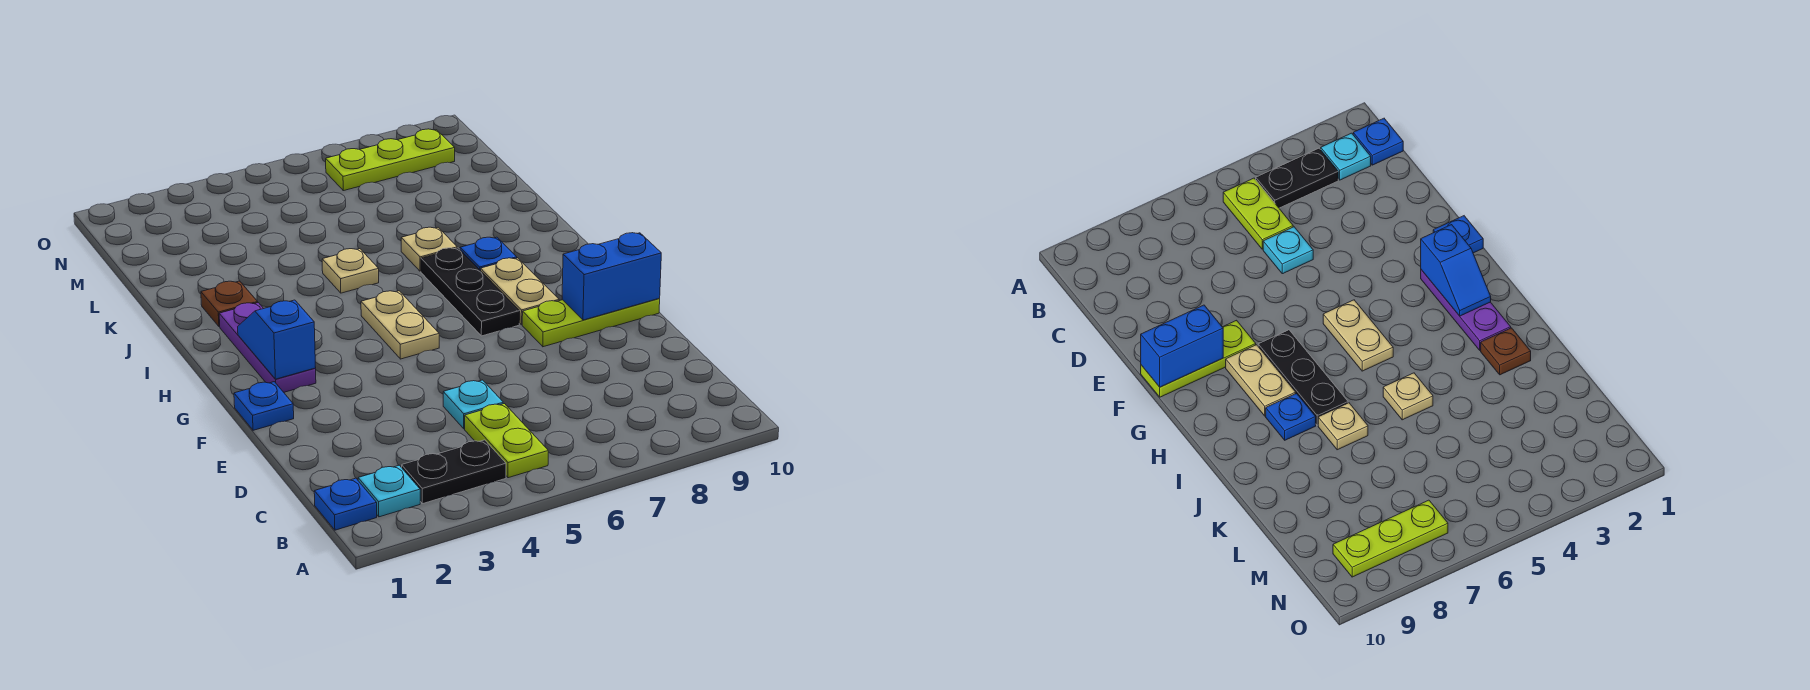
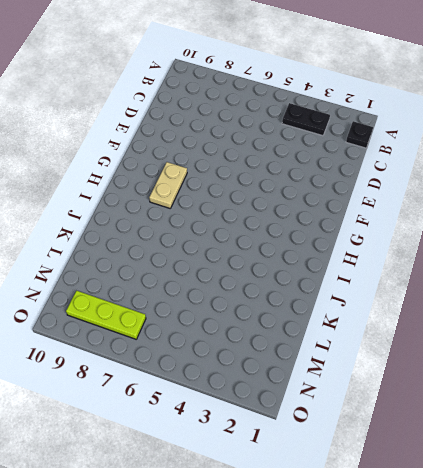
black plate B1 level 1 -> blue plate B1 level 1
none -> cyan plate B2 level 1
none -> lime plate B5:C5 level 1
none -> cyan plate D5 level 1

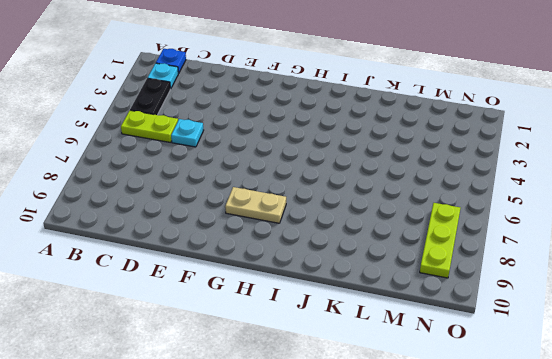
none -> blue plate F1 level 1
none -> lime plate F8:F10 level 1
none -> purple plate G2:I2 level 1

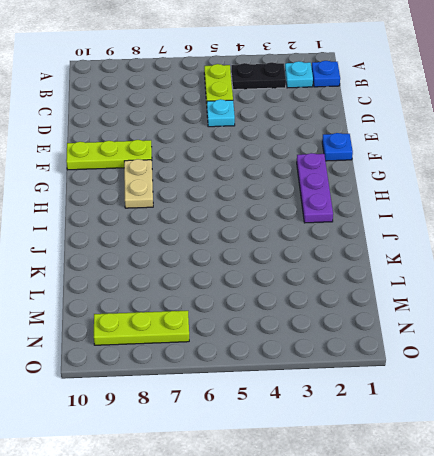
none -> tan plate G5:H5 level 1
none -> black plate G7:I7 level 1
none -> blue plate I8 level 1

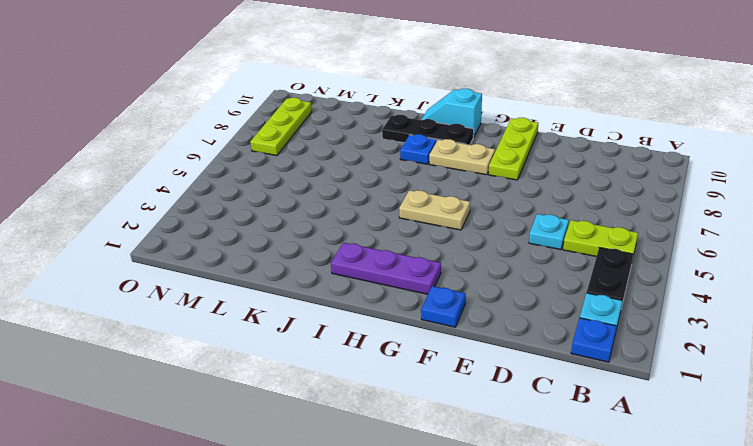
black plate H9:J9 level 1 -> black plate G7:I7 level 1
cyan slope H10:I10 level 1 top H -> none
none -> brown plate J2 level 1
none -> tan plate J5 level 1
none -> tan plate J7 level 1

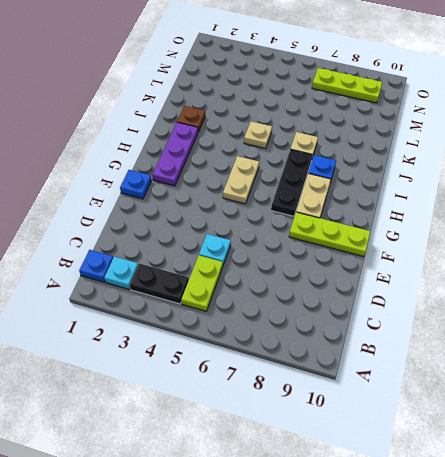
none -> blue brick F9:F10 level 2
none -> blue slope G2:H2 level 2 top G

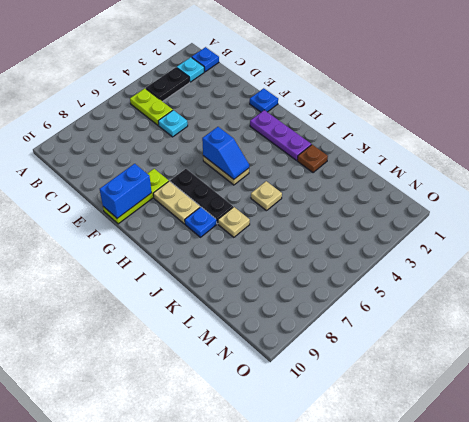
blue slope G5:H5 level 2 top G -> blue slope G2:H2 level 2 top G
none -> lime plate N7:N9 level 1

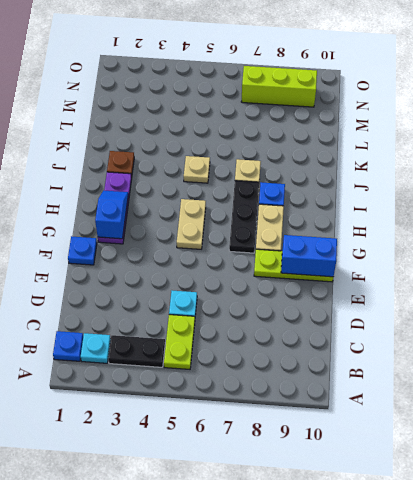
lime brick N7:N9 level 1 -> lime plate N7:N9 level 1

